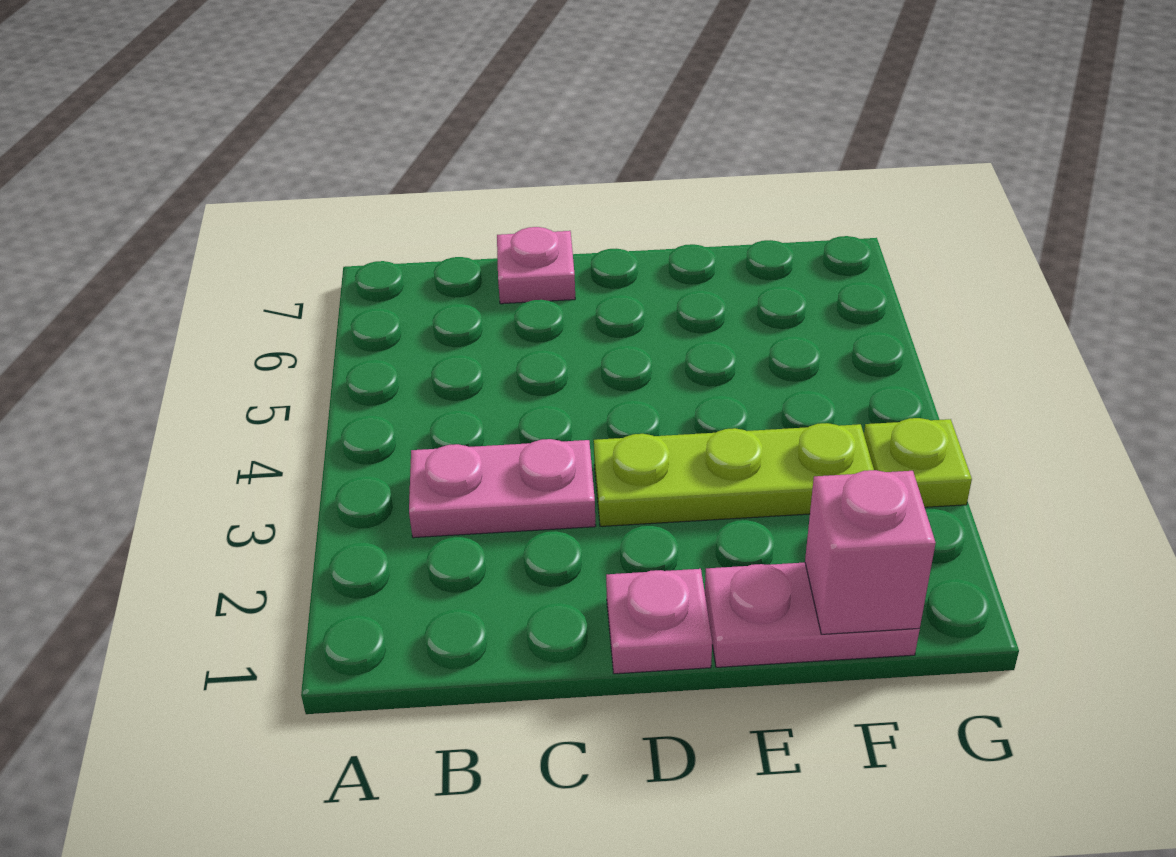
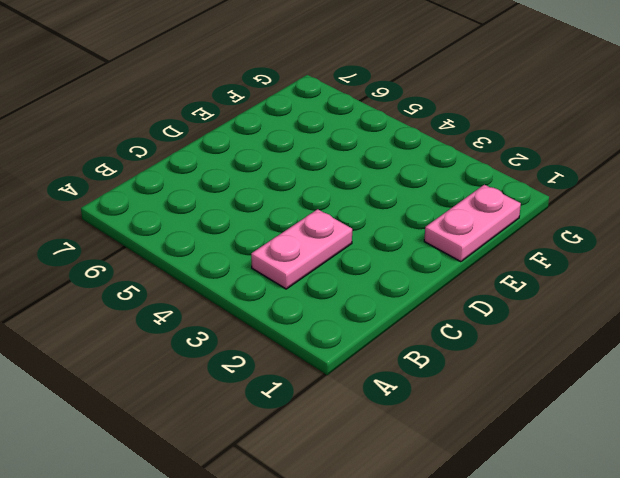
none -> pink plate C7 level 1
none -> pink plate D1 level 1

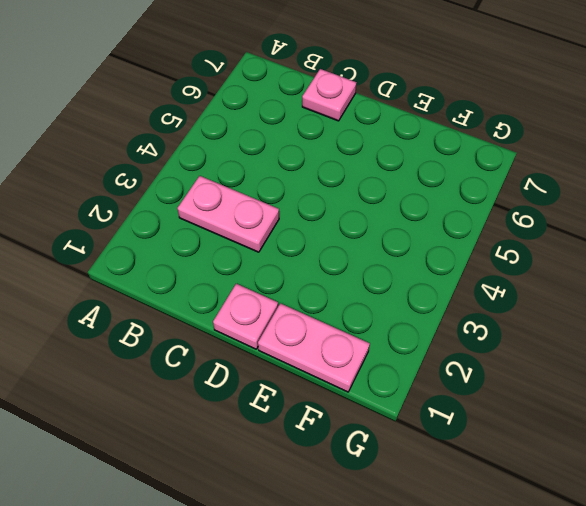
none -> lime plate D3:F3 level 1
none -> lime plate G3 level 1

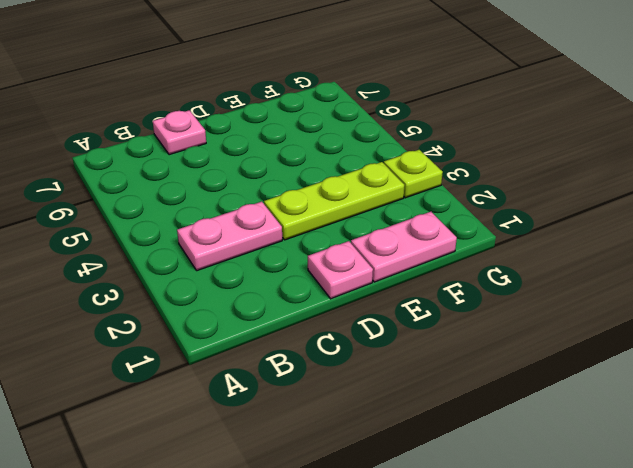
none -> pink brick F1 level 2

